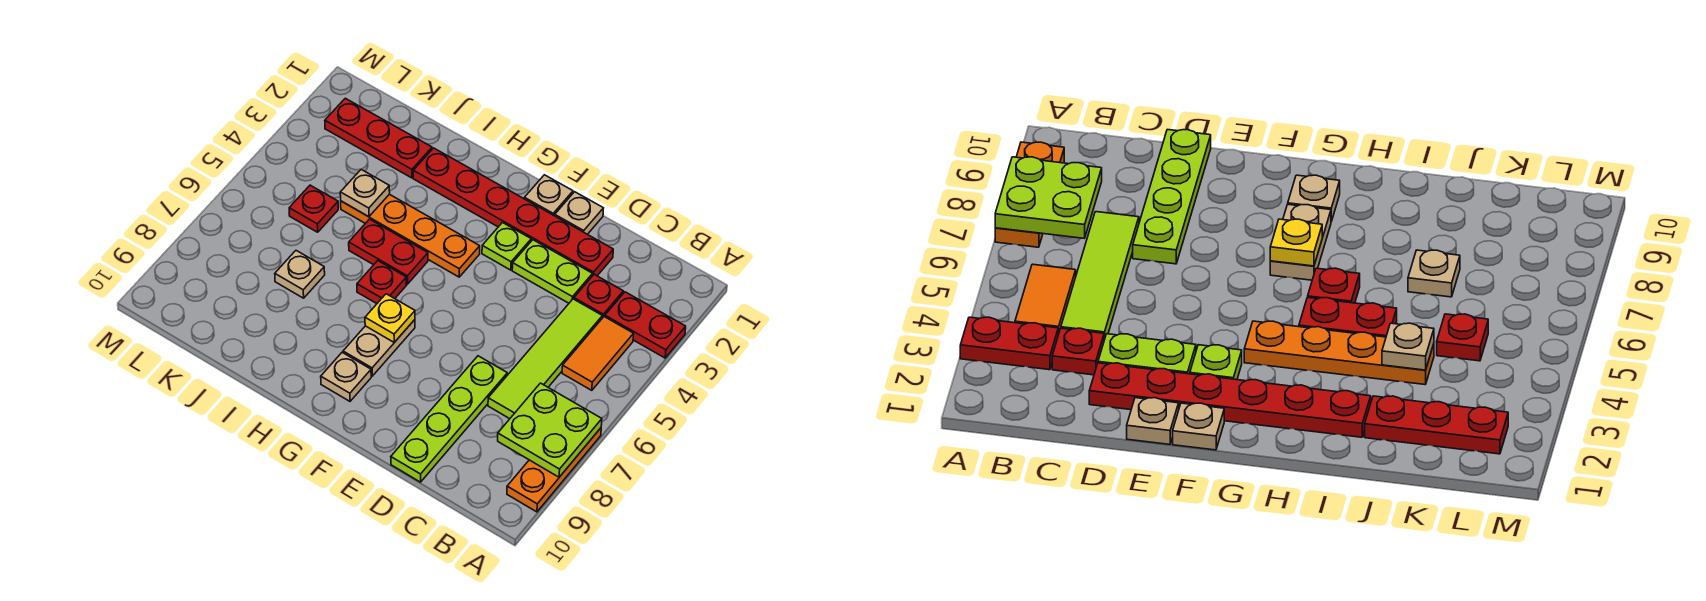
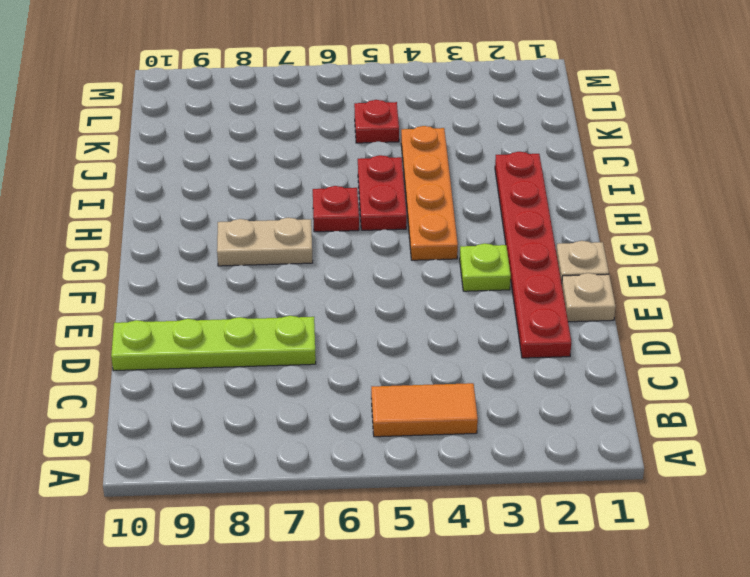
none -> red plate A3:B3 level 1
none -> orange plate A7:A9 level 1
none -> red plate C3 level 1

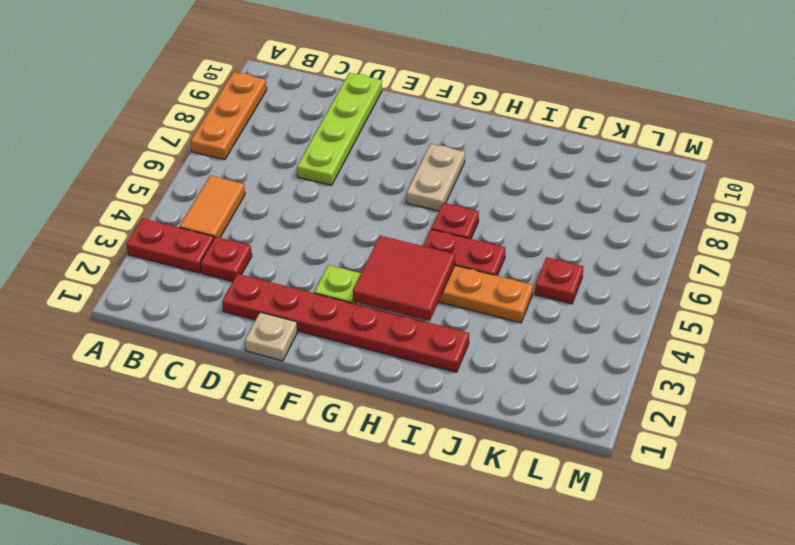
red tile G3:H4 level 2 -> none
none -> lime tile C4:C7 level 1
none -> lime plate D3:E3 level 1
none -> tan plate F1 level 1

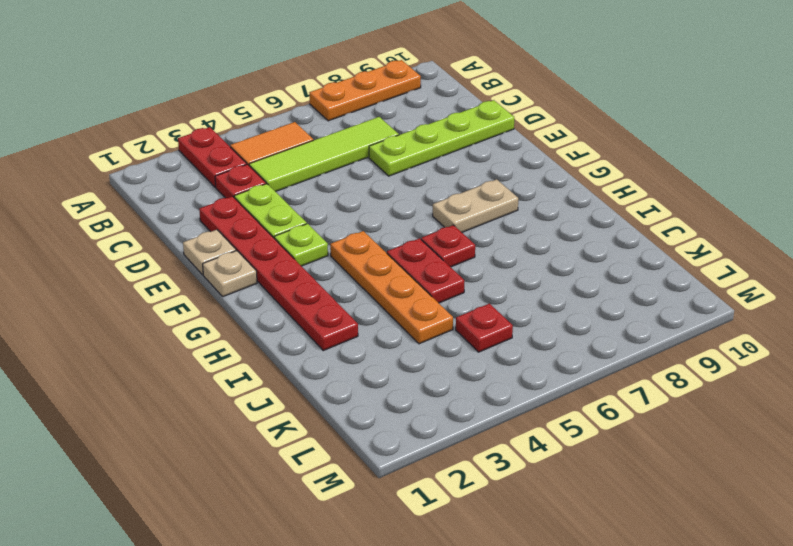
none -> tan plate G9 level 1
none -> red plate J2:L2 level 1
none -> tan plate J7 level 1

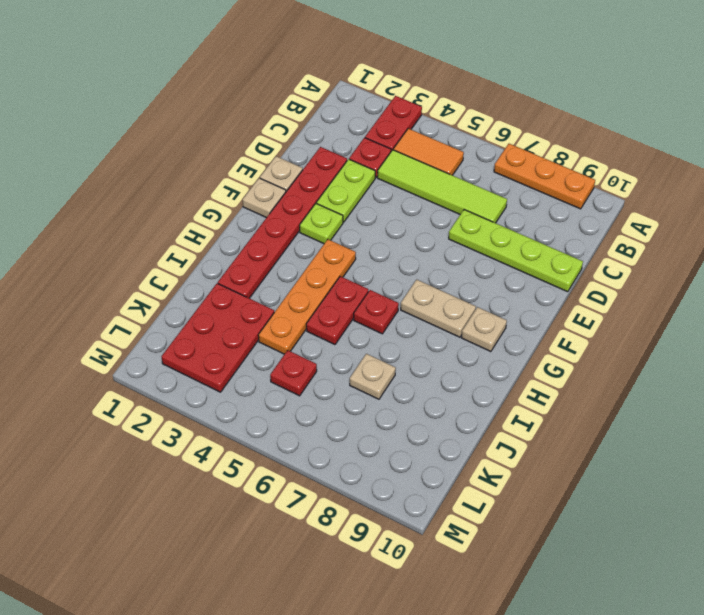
red plate J2:L3 level 1 -> red plate J2:L2 level 1
none -> lime plate A7:B8 level 2
none -> yellow plate G7 level 2
none -> tan plate J4 level 2

